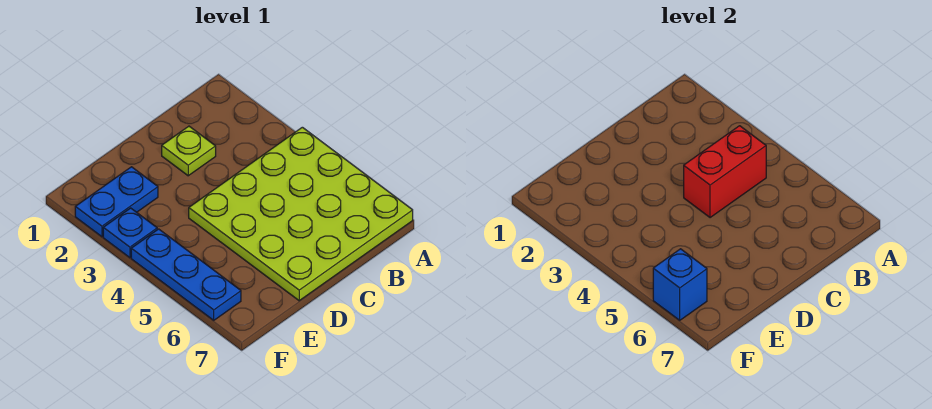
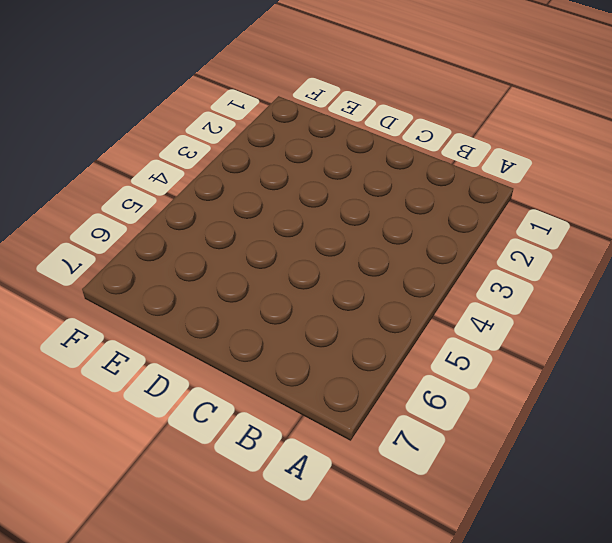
none -> lime plate A4:D7 level 1
none -> lime plate C2 level 1

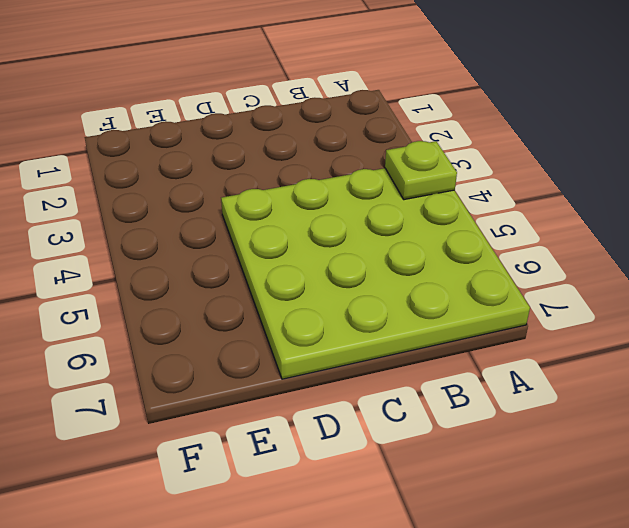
lime plate A4 level 2 -> lime plate C2 level 1
none -> blue plate E2:F2 level 1
none -> blue plate F3 level 1

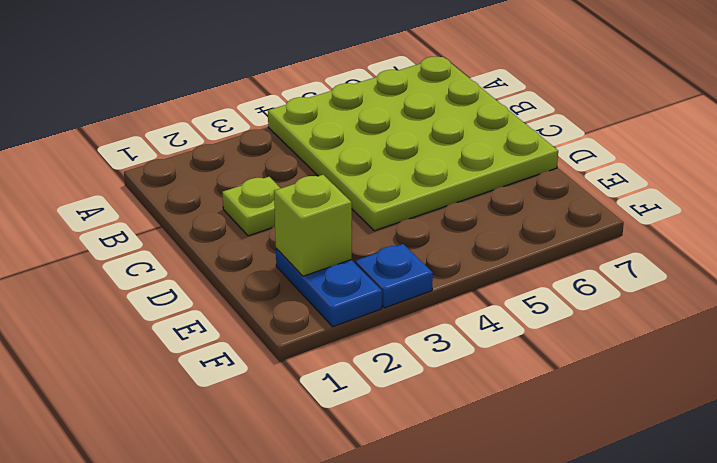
lime brick E2 level 2 -> none
none -> blue plate F4:F6 level 1
none -> red brick B4:C4 level 2

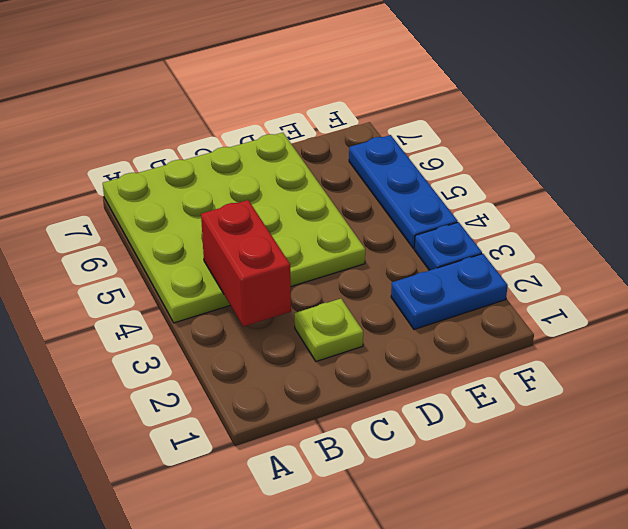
red brick B3:B4 level 2 -> red brick B4:C4 level 2
none -> blue brick F6 level 2

